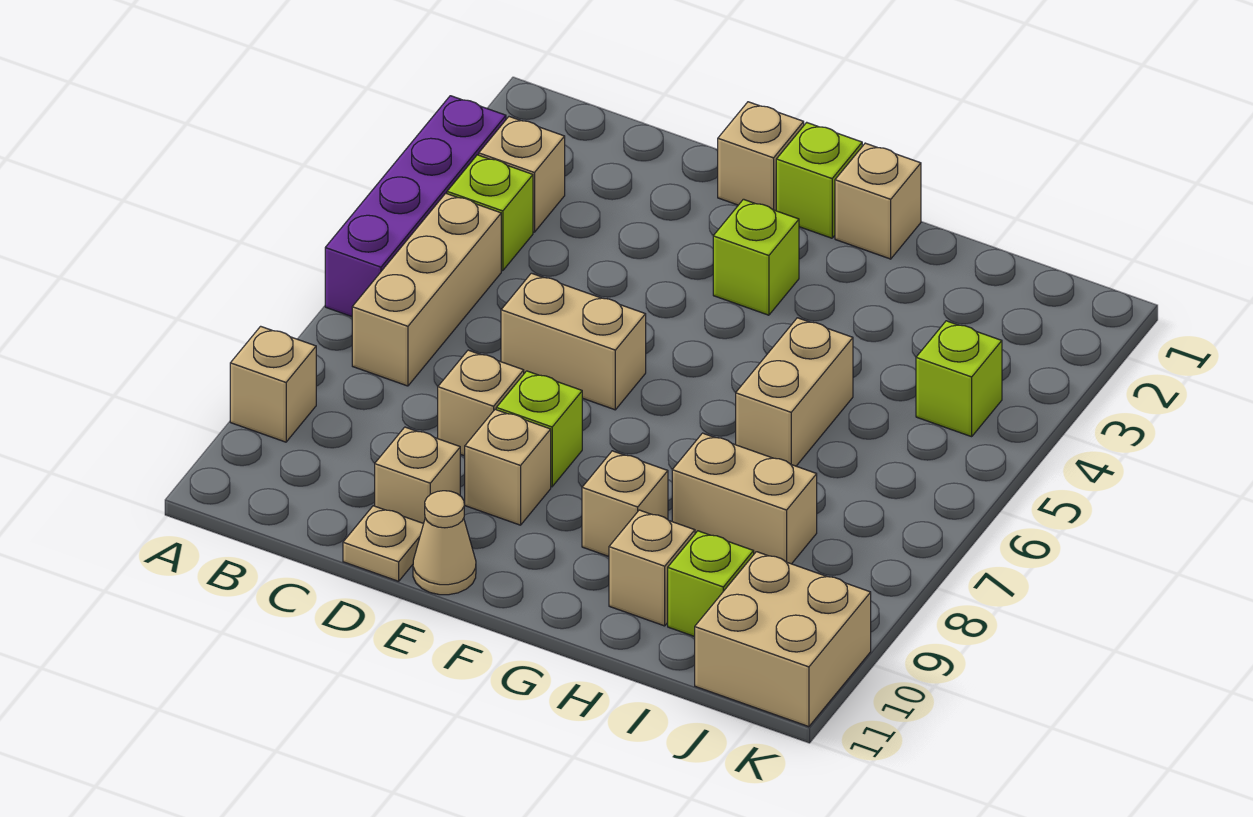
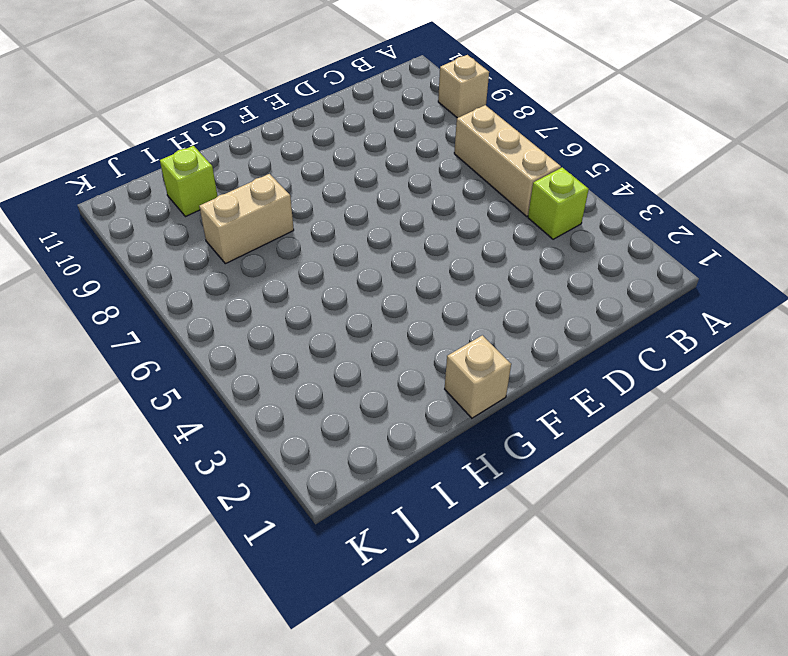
none -> purple brick A3:A6 level 1
none -> tan brick B3 level 1
none -> tan brick D6:E6 level 1

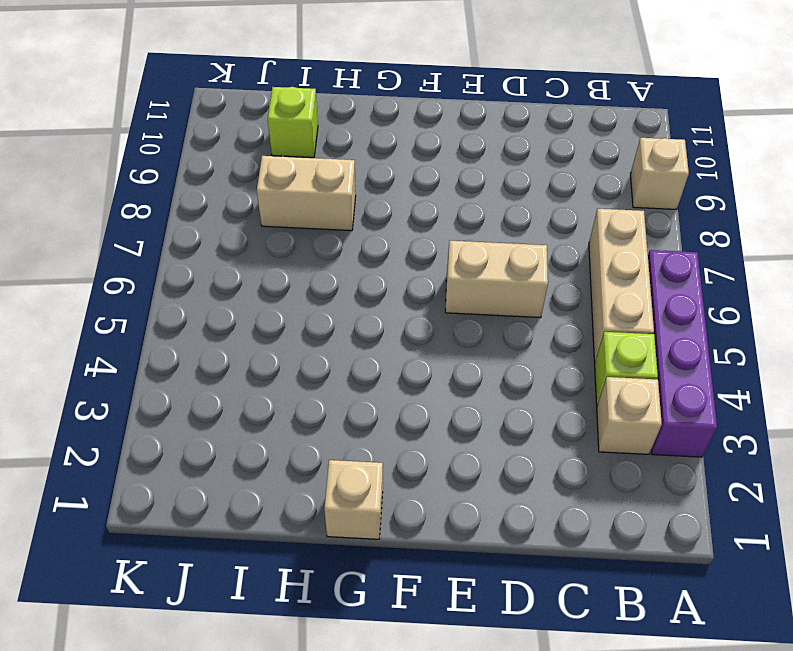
none -> tan brick D8 level 1
none -> tan brick D10 level 1
none -> tan plate D11 level 1

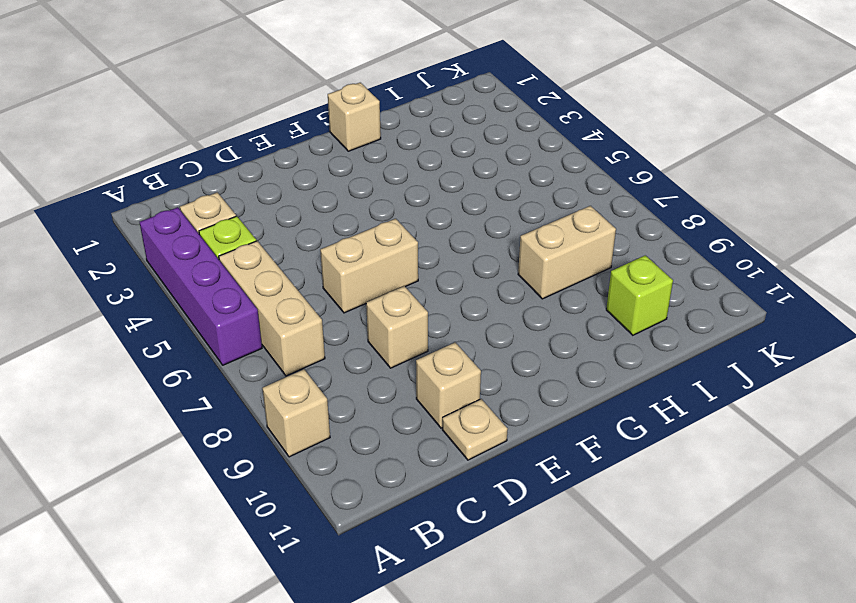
none -> tan brick E1 level 1
none -> lime brick E8 level 1
none -> tan brick E9 level 1

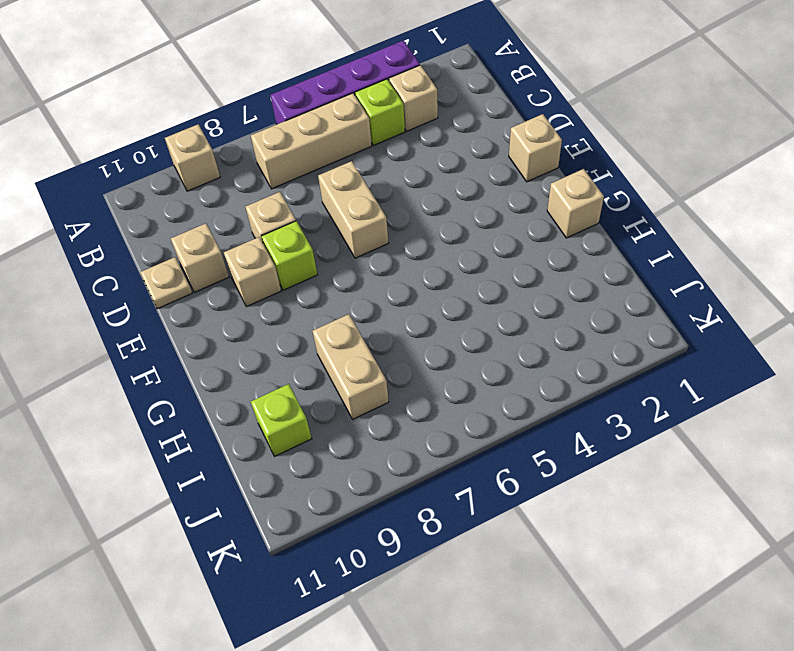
none -> tan cone E11 level 1
none -> lime brick F1 level 1
none -> lime brick F3 level 1

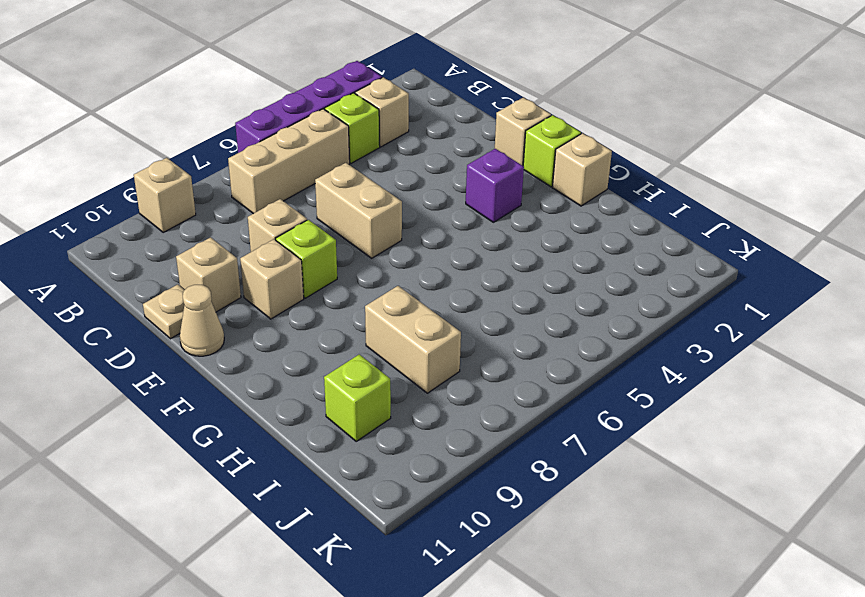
purple brick F3 level 1 -> lime brick F3 level 1
none -> tan brick G9 level 1
none -> tan brick H5:H6 level 1
none -> tan brick H10 level 1

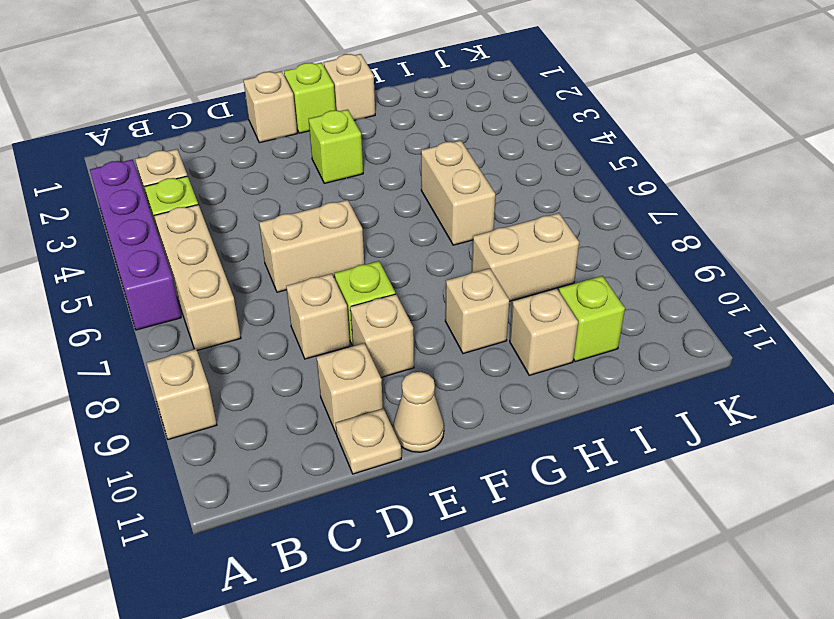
none -> lime brick J4 level 1
none -> tan brick J10:K11 level 1

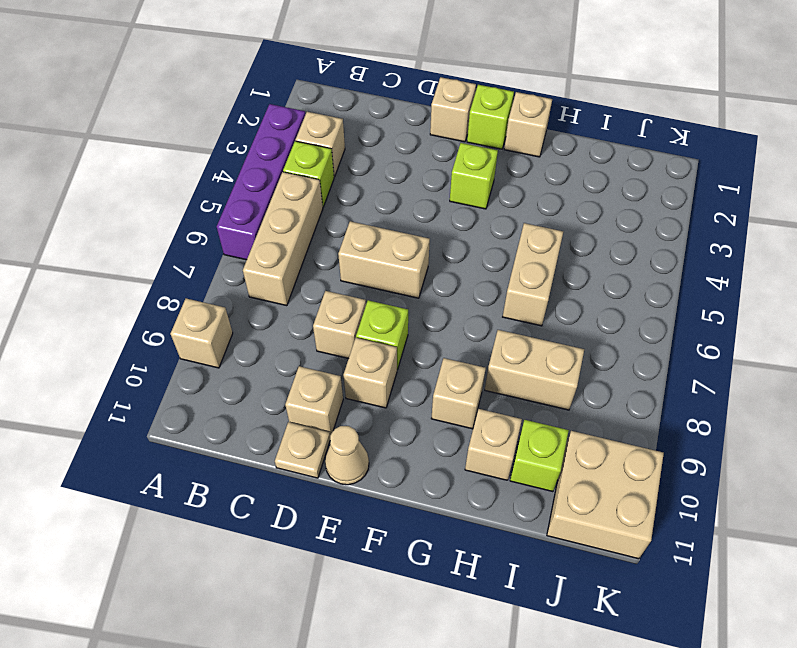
none -> lime brick J4 level 1

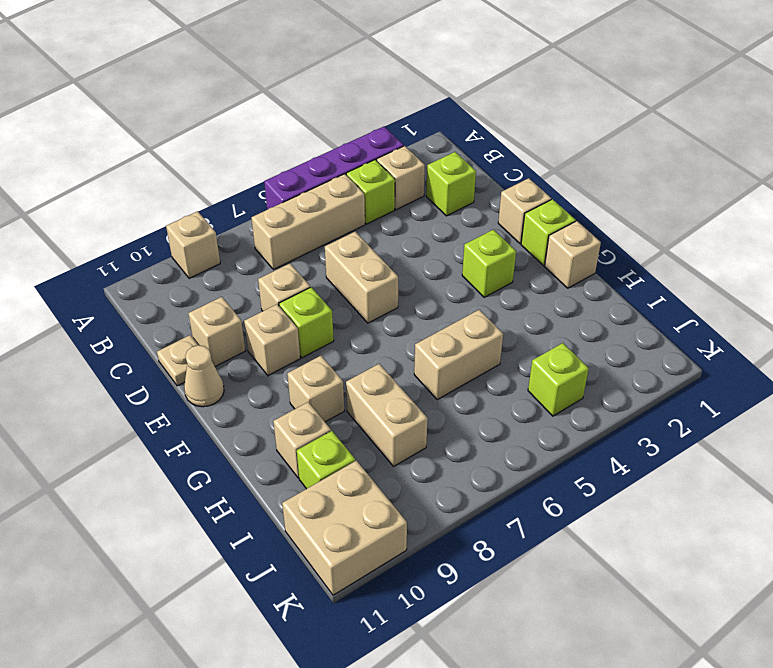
lime brick C2 level 1 -> none

